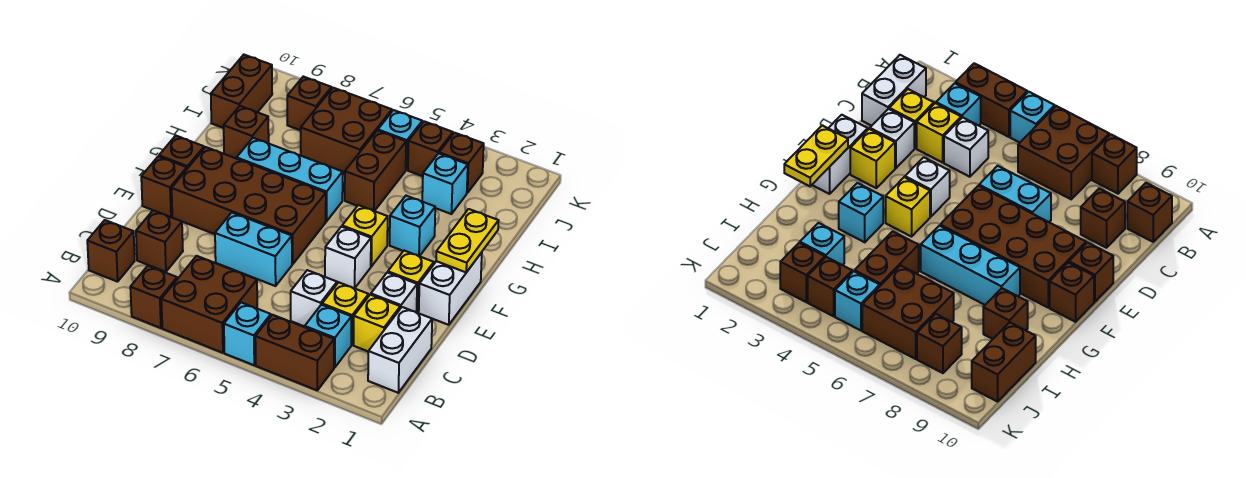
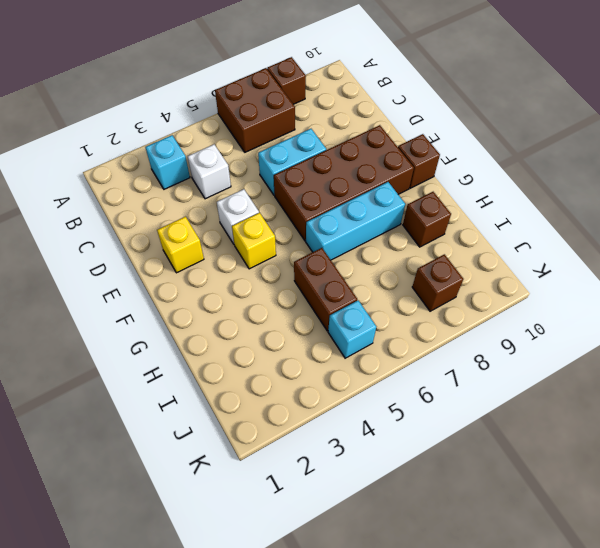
none -> brown brick A3:A4 level 1
none -> cyan brick A5 level 1
none -> white brick B1:C1 level 1
none -> brown brick B10 level 1

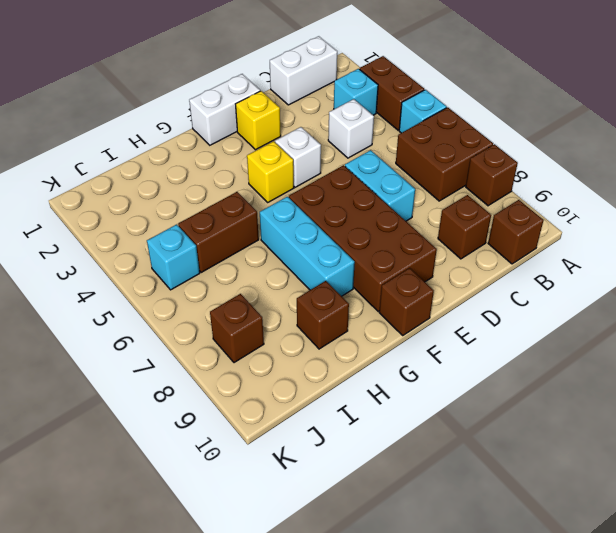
none -> yellow brick C2 level 1
none -> yellow brick C3 level 1
none -> white brick D2 level 1
none -> brown brick E10 level 1

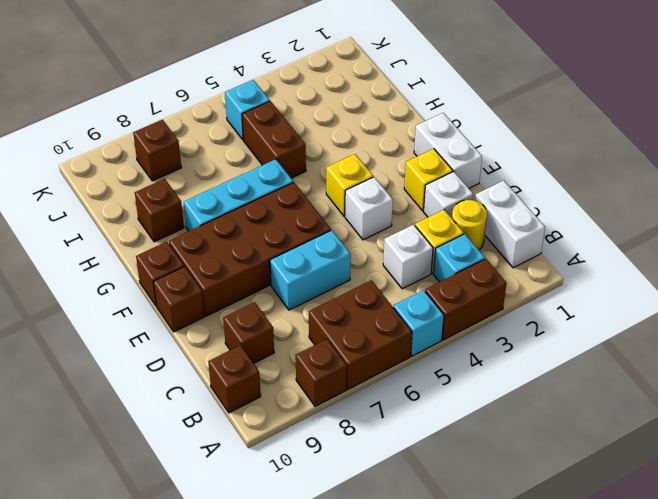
yellow round brick C2 level 1 -> yellow brick C2 level 1
none -> cyan brick G3 level 1
none -> cyan brick I3 level 1
none -> brown brick I6:J7 level 1
none -> brown brick I10:J10 level 1

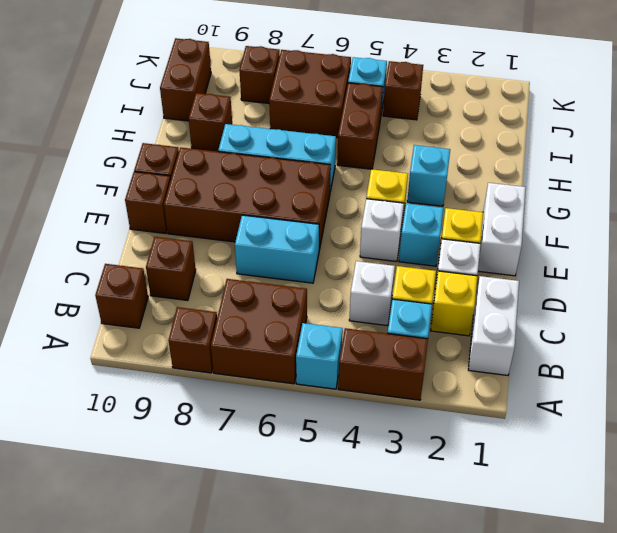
cyan brick E3 level 1 -> cyan brick I3 level 1
none -> brown brick J3 level 1
none -> yellow plate F1:G1 level 2

